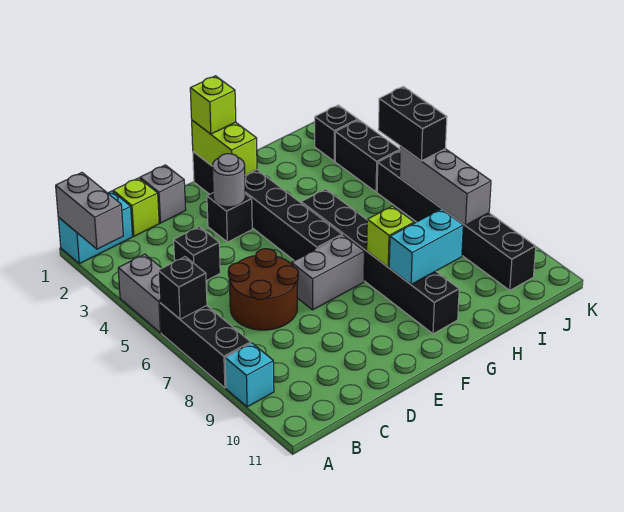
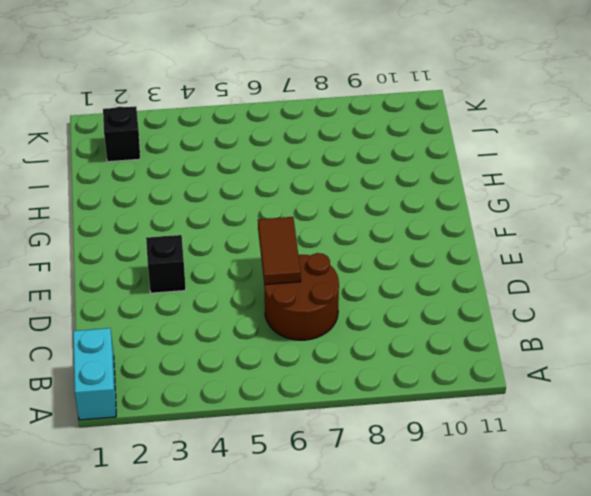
brown tile D6:E6 level 2 -> none
none -> grey brick A4:A5 level 1
none -> black brick A6:A8 level 1
none -> cyan brick A9 level 1

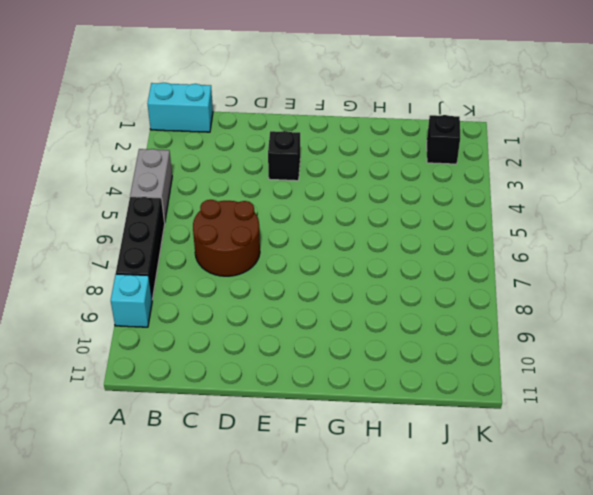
none -> lime brick C1 level 1
none -> black brick C4 level 1
none -> grey brick D1 level 1

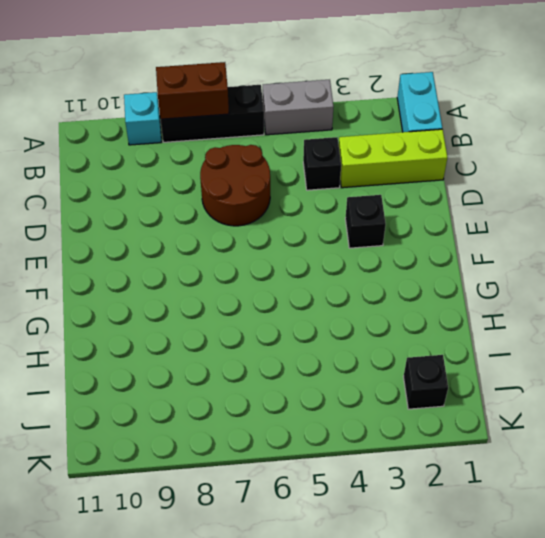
brown brick A7:A8 level 2 -> none
lime brick C1:C3 level 1 -> lime brick C1 level 1
none -> grey brick D1 level 1
none -> grey brick E7:F7 level 1
none -> black brick F1:F6 level 1

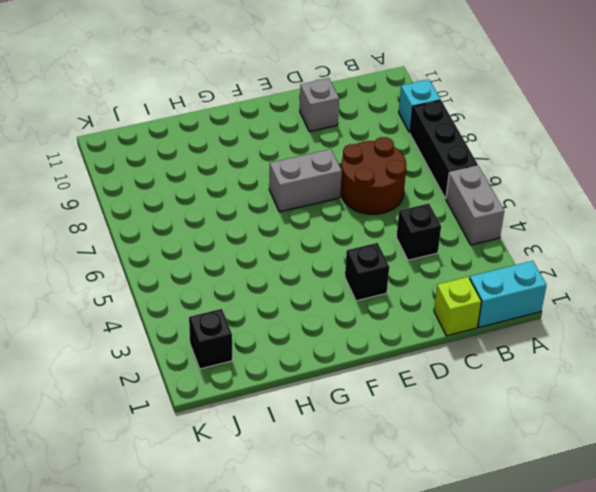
grey brick D10 level 1 -> grey brick D1 level 1
none -> black brick F1:F6 level 1
none -> black brick G5:G10 level 1
none -> black brick J3:J4 level 1

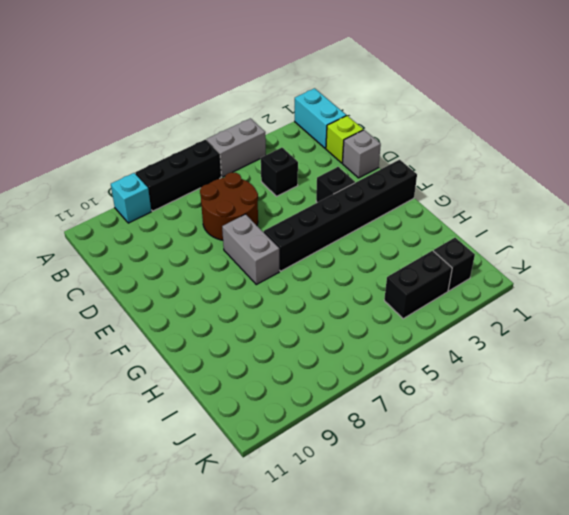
none -> black brick G5:G10 level 1
none -> black brick J5:J10 level 1
none -> grey brick A1:A2 level 2

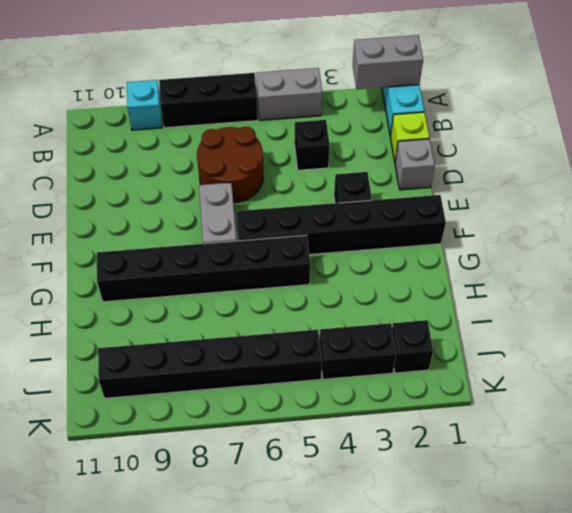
none -> black brick A6 level 2
none -> grey round brick E3 level 2
none -> lime brick F1:F2 level 2

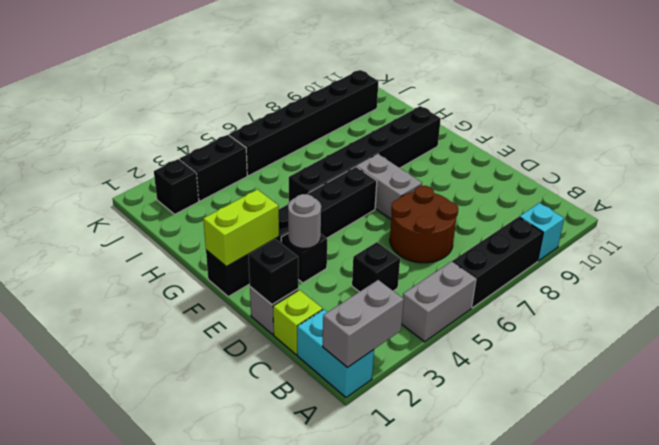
black brick D1 level 2 -> black brick A6 level 2
none -> lime brick G8 level 2
none -> cyan brick G9:H9 level 2
none -> grey brick J6:J8 level 2

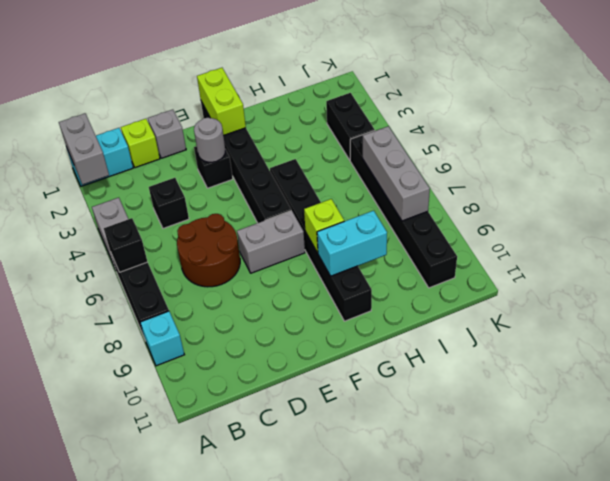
none -> black brick J2 level 1
none -> lime brick F1 level 3
none -> black brick J5:J6 level 3

